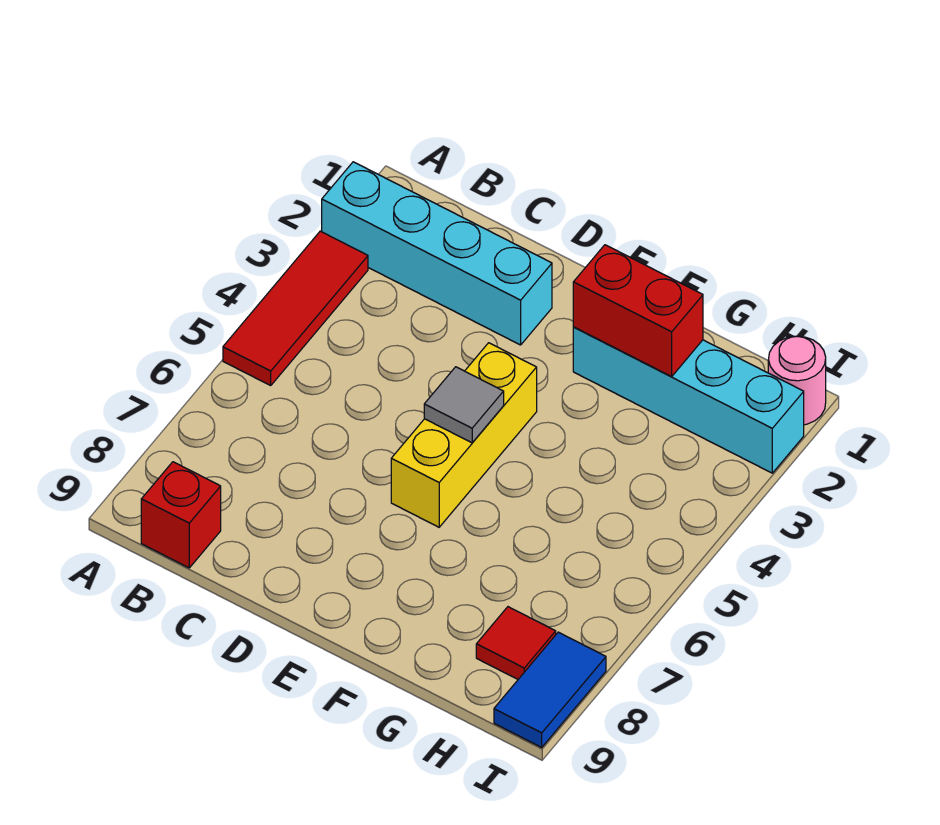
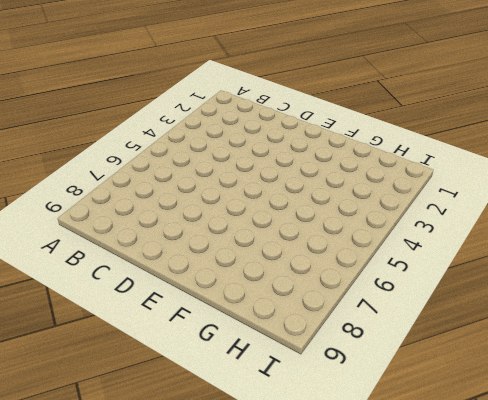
none -> cyan brick A2:D2 level 1
none -> red tile A3:A5 level 1

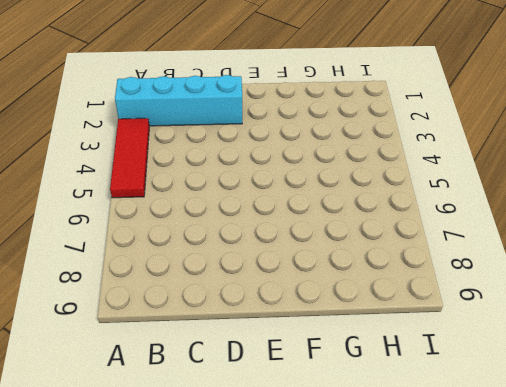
none -> red brick B9 level 1
none -> yellow brick E4:E6 level 1

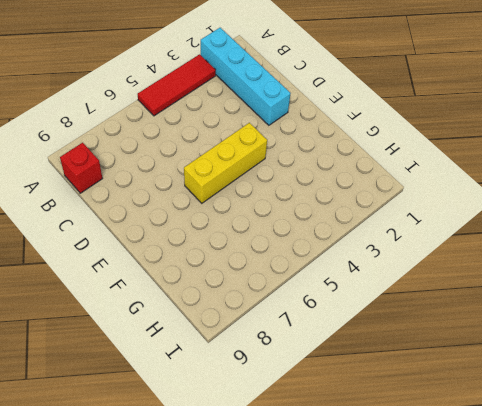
none -> cyan brick F2:I2 level 1
none -> red tile H8 level 1

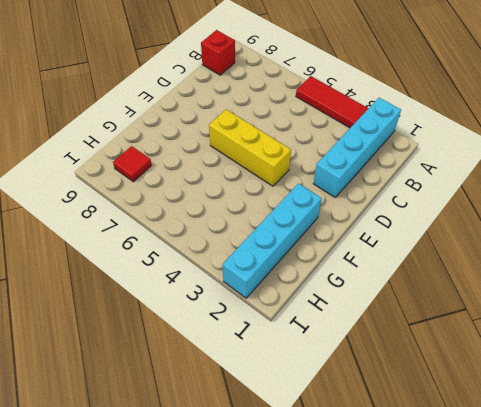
none -> pink round brick I1 level 1
none -> blue tile I8:I9 level 1

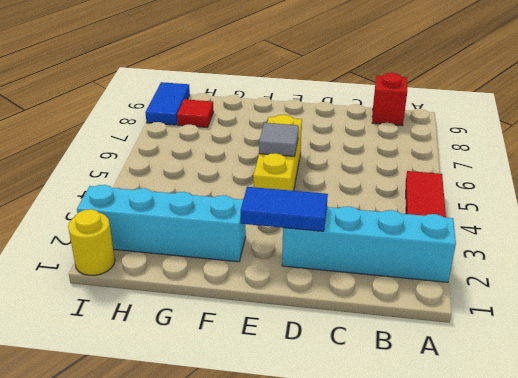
blue tile D2:E2 level 2 -> none
yellow round brick I1 level 1 -> pink round brick I1 level 1
none -> red brick F2:G2 level 2

